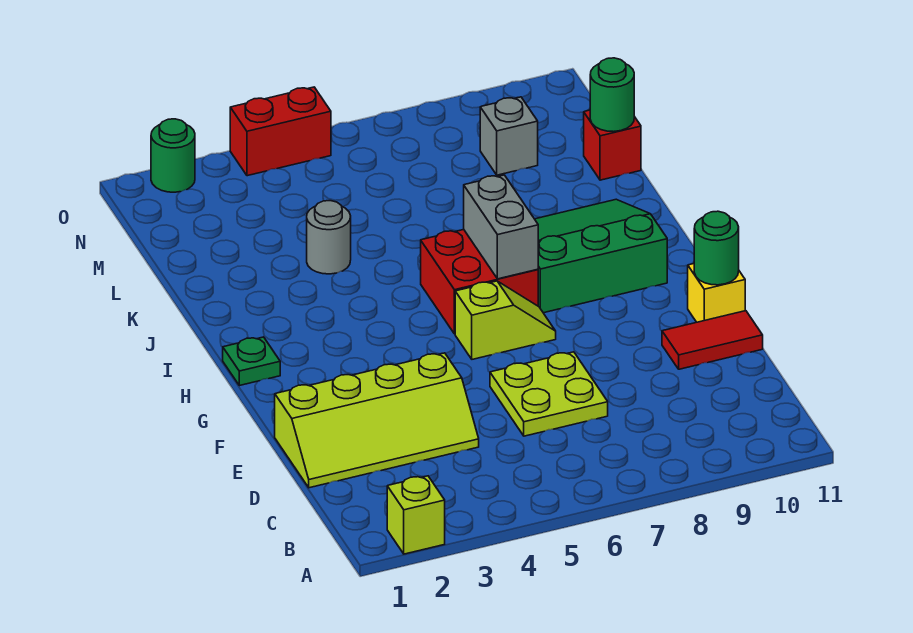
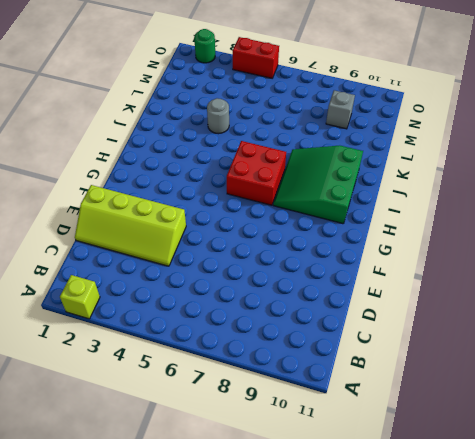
green slope H8:J10 level 1 top 10 -> green slope H8:J10 level 1 top H
none -> lime plate D6:E7 level 1
none -> red tile E10:E11 level 1
none -> yellow brick F11 level 1

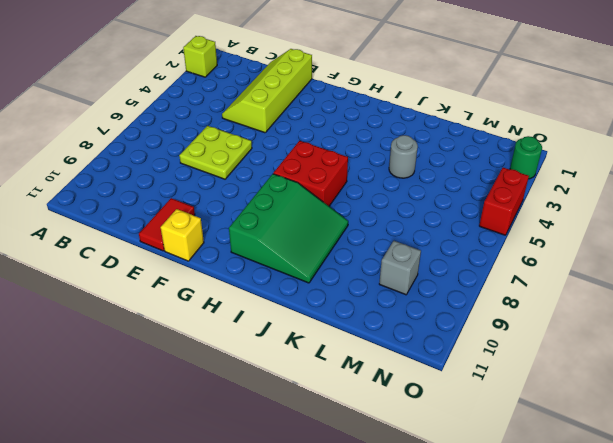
none -> lime slope G6:G7 level 1 top 6
none -> green plate H1 level 1
none -> red brick L11 level 1

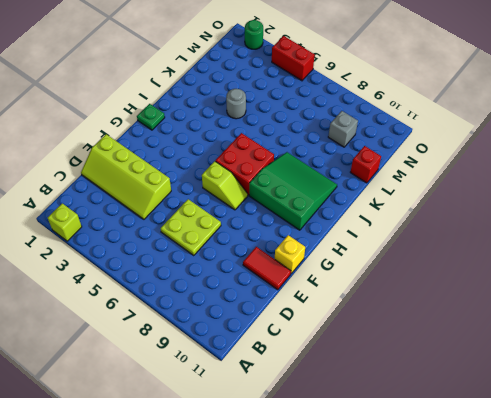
none -> green round brick F11 level 2
none -> grey brick H7:I7 level 2
none -> green round brick L11 level 2

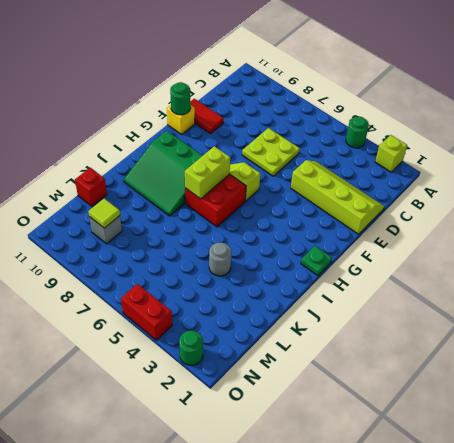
green round brick A4 level 1 -> green round brick L11 level 2
lime brick H7:I7 level 2 -> grey brick H7:I7 level 2
lime tile M9 level 2 -> none

